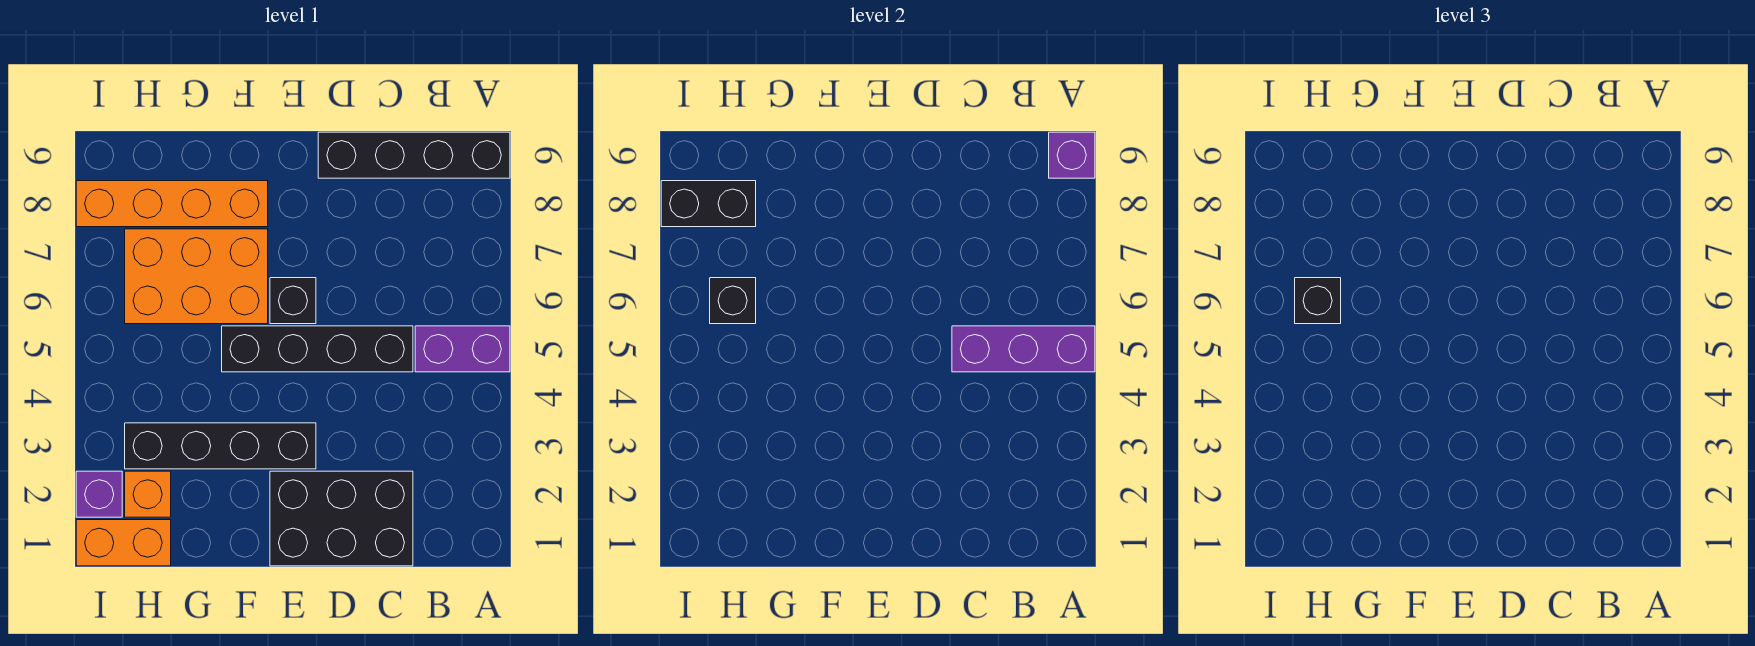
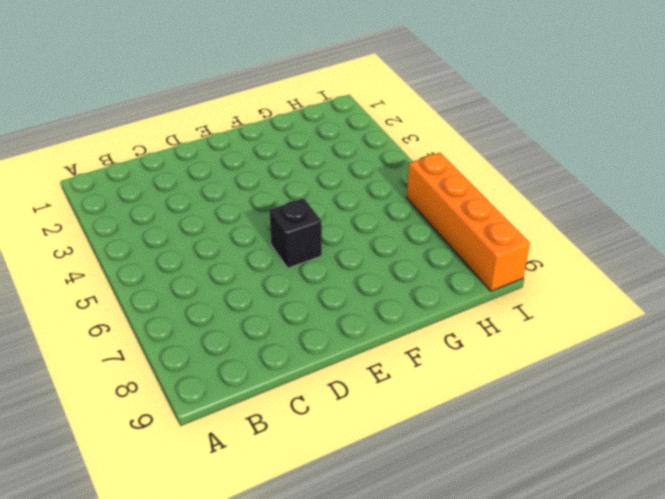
orange brick I6:I9 level 1 -> orange brick F8:I8 level 1
none -> purple brick A5:B5 level 1
none -> black brick A9:D9 level 1
none -> black brick C1:E2 level 1

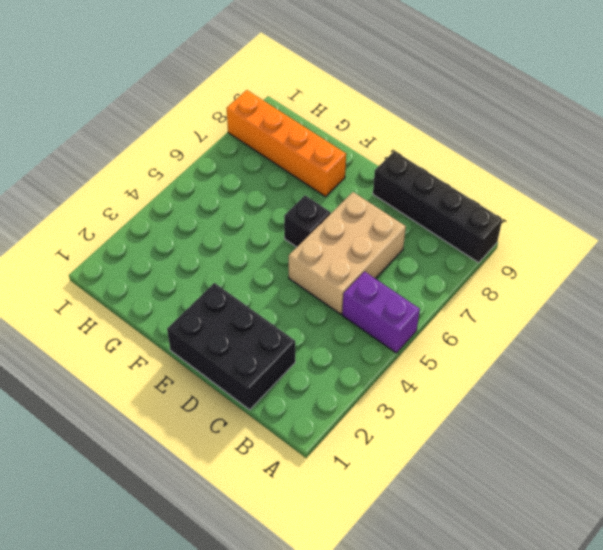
tan brick C5:D7 level 1 -> black brick C5:F5 level 1
none -> black brick E3:H3 level 1
none -> orange brick F6:H7 level 1
none -> orange brick H1:I1 level 1

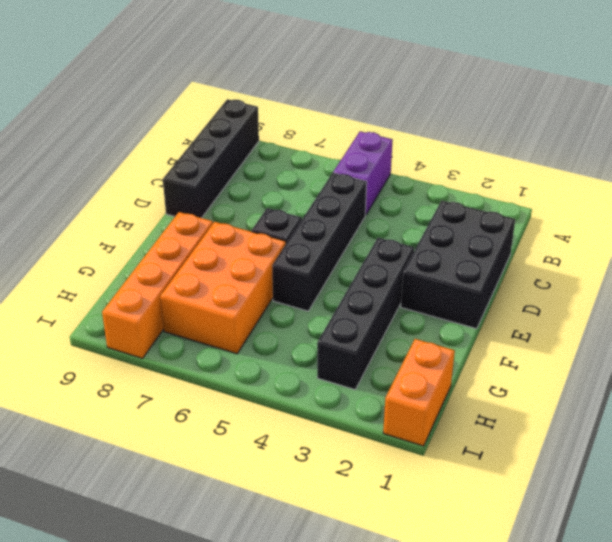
none -> orange brick H2 level 1
none -> purple brick I2 level 1
none -> purple brick A5:C5 level 2

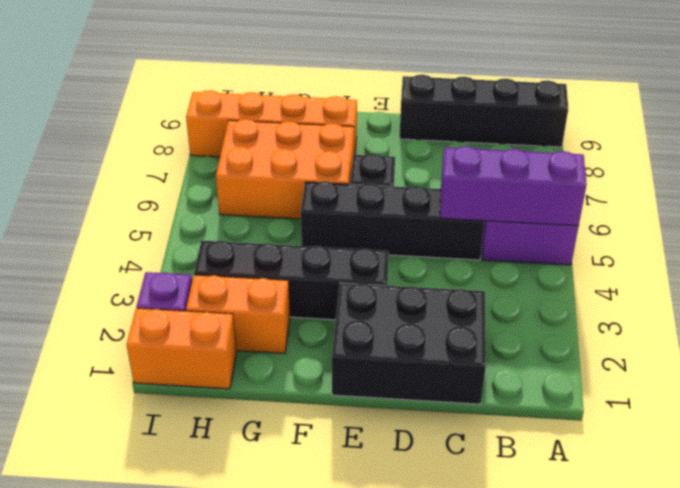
orange brick G2:H2 level 1 -> orange brick H2 level 1
none -> purple brick A9 level 2
none -> black brick H6 level 2
none -> black brick H8:I8 level 2

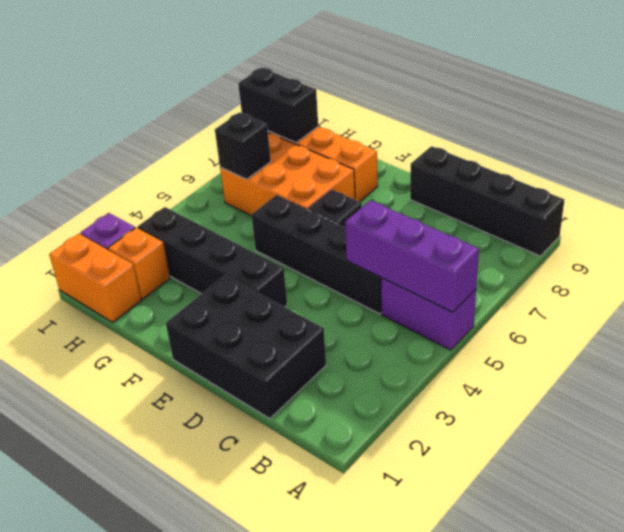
none -> purple brick A9 level 2
none -> black brick H6 level 3

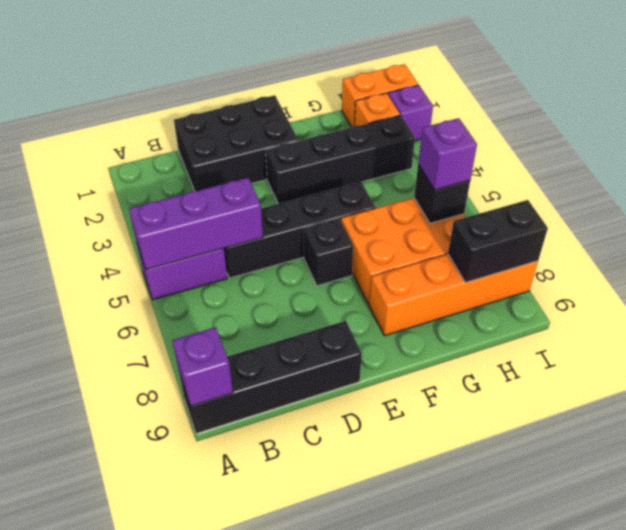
purple brick H6 level 3 -> black brick H6 level 3

